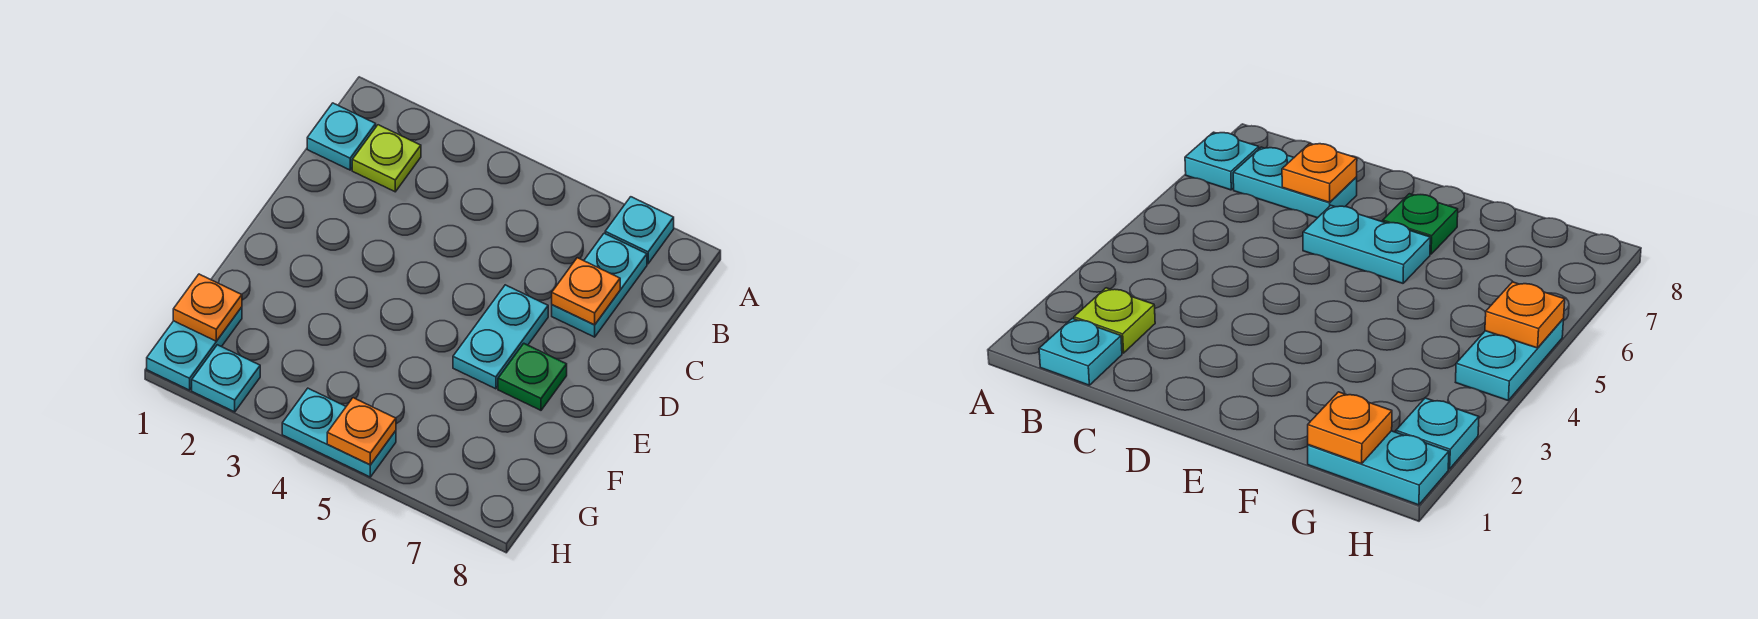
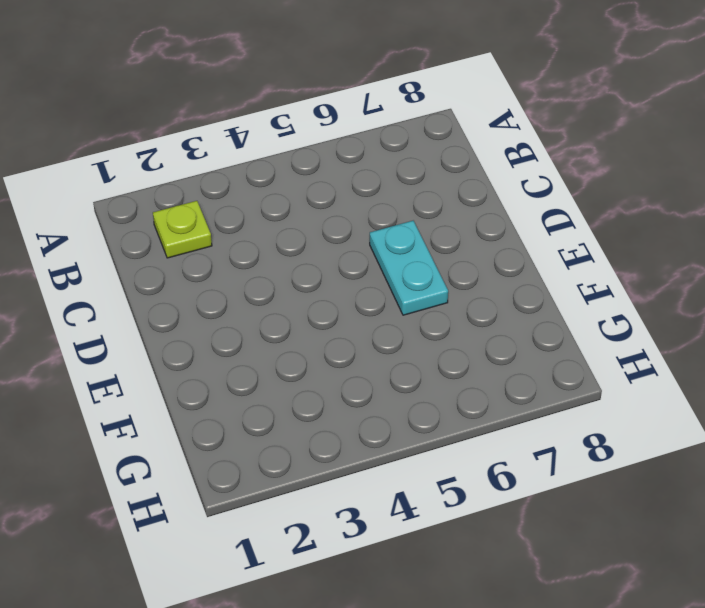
none -> cyan plate A7 level 1
none -> cyan plate B1 level 1
none -> cyan plate B7:C7 level 1

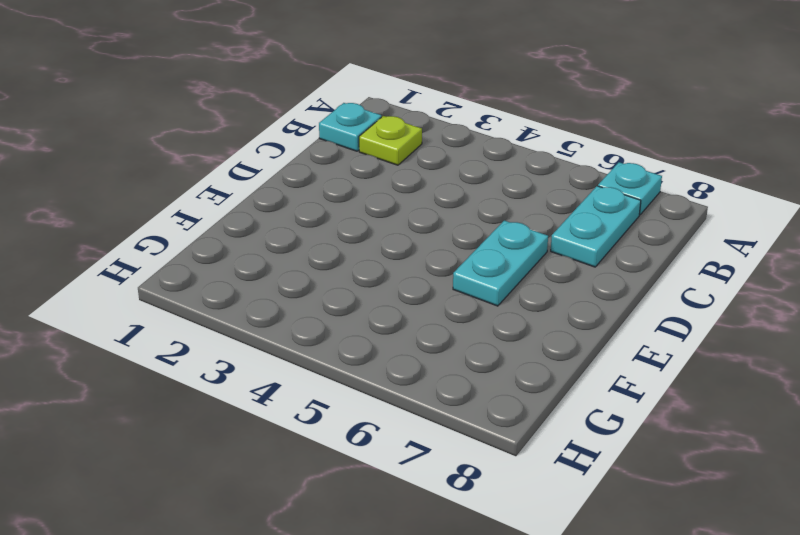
none -> green plate E7 level 1
none -> cyan plate G1:H1 level 1
none -> cyan plate H2 level 1

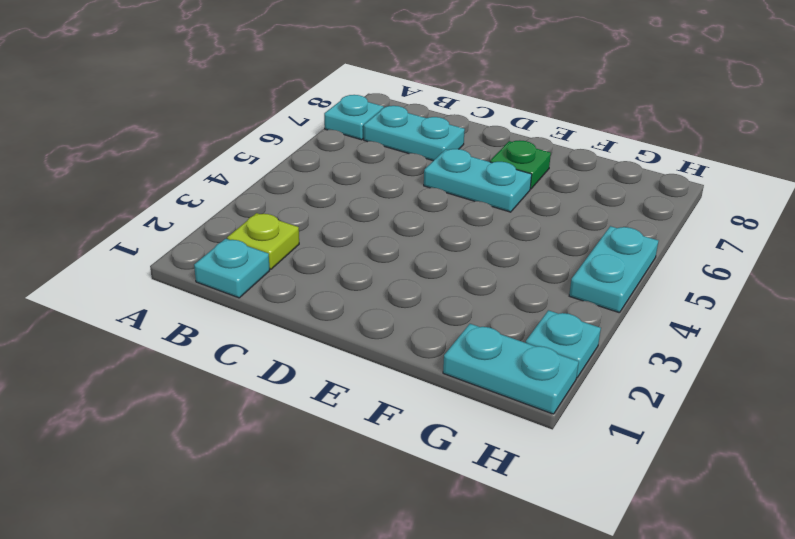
none -> orange plate C7 level 2
none -> orange plate G1 level 2
none -> orange plate H5 level 2

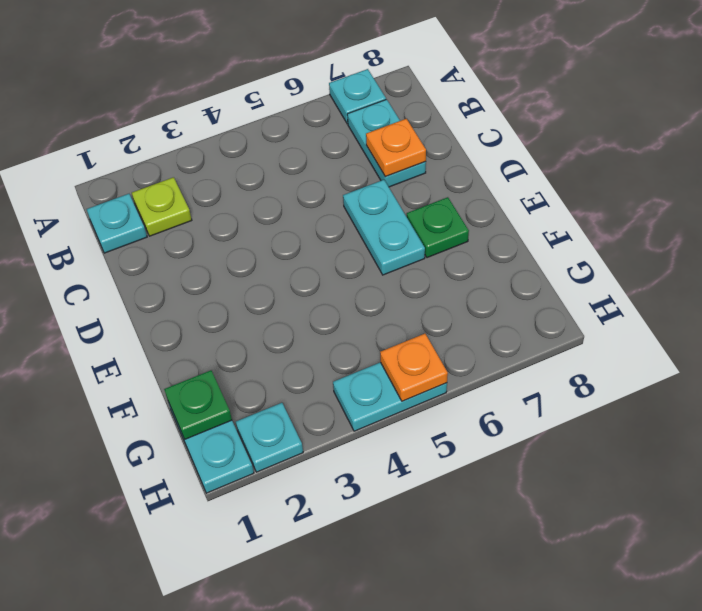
green plate G1 level 2 -> orange plate G1 level 2

